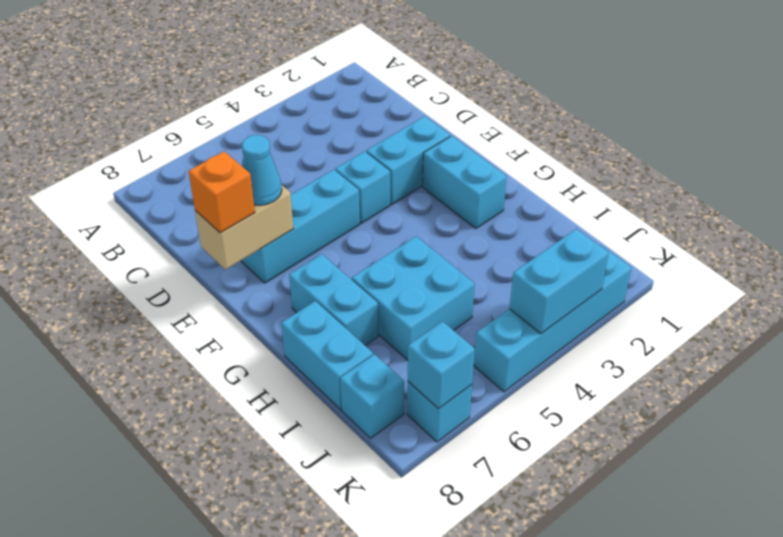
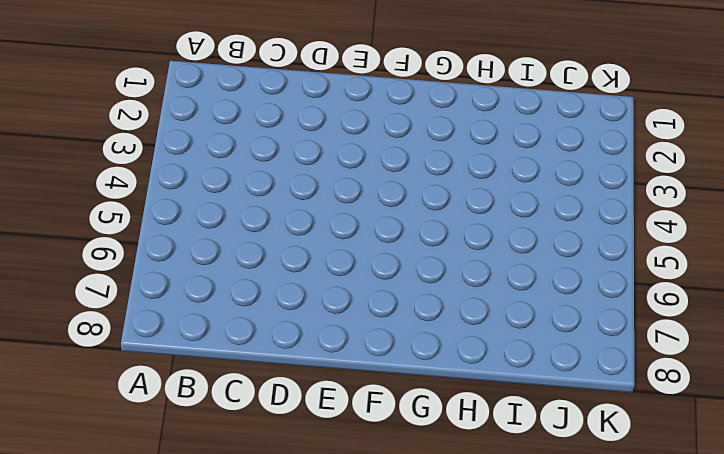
none -> cyan brick E2:E3 level 1
none -> cyan brick E4 level 1
none -> cyan brick E5:E7 level 1

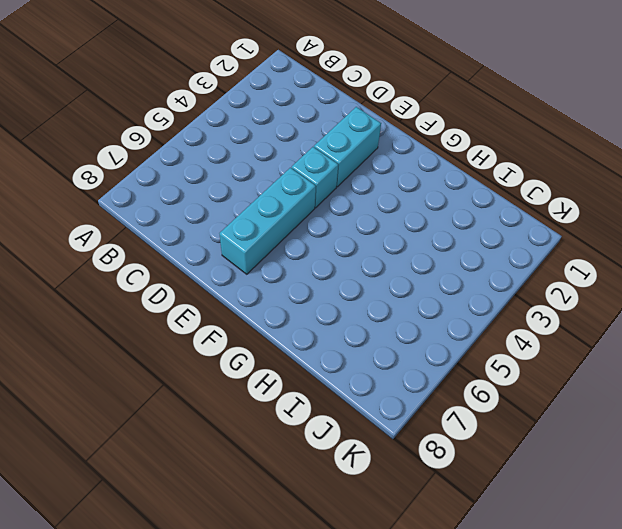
none -> cyan brick F2:G2 level 1
none -> cyan brick G7:H7 level 1
none -> cyan brick H5:I6 level 1

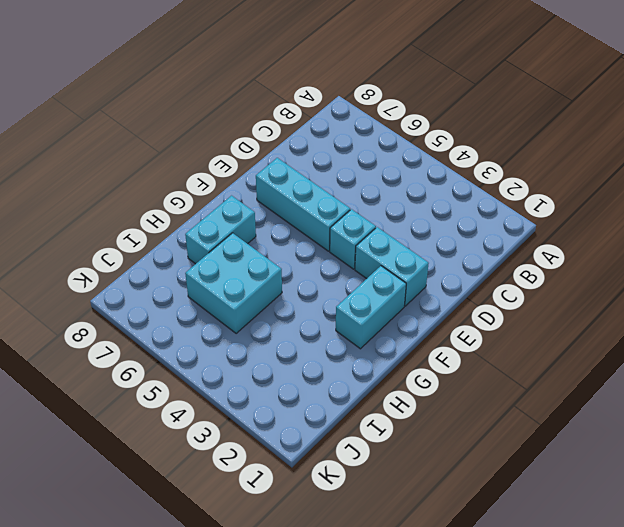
none -> cyan brick H8:I8 level 1
none -> cyan brick J8 level 1
none -> cyan brick K2:K5 level 1

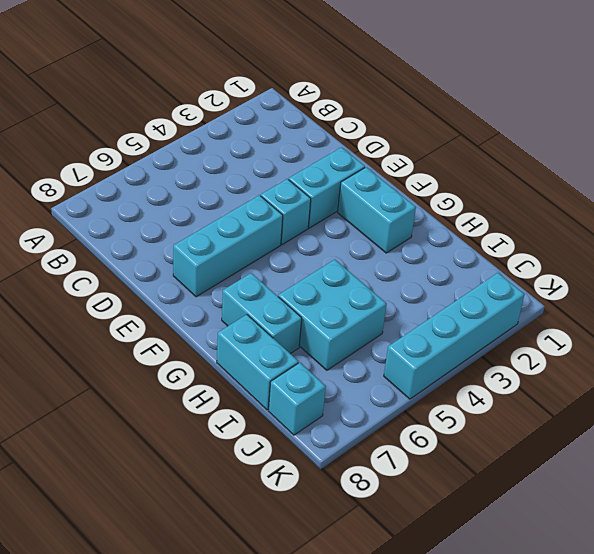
none -> cyan brick K7 level 1
none -> tan brick E7:E8 level 2
none -> cyan brick K3:K4 level 2

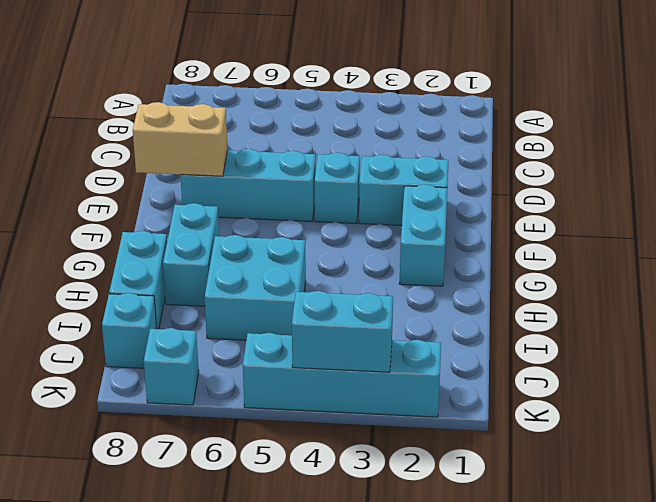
none -> cyan brick K7 level 2
none -> cyan cone E7 level 3
none -> orange brick E8 level 3

